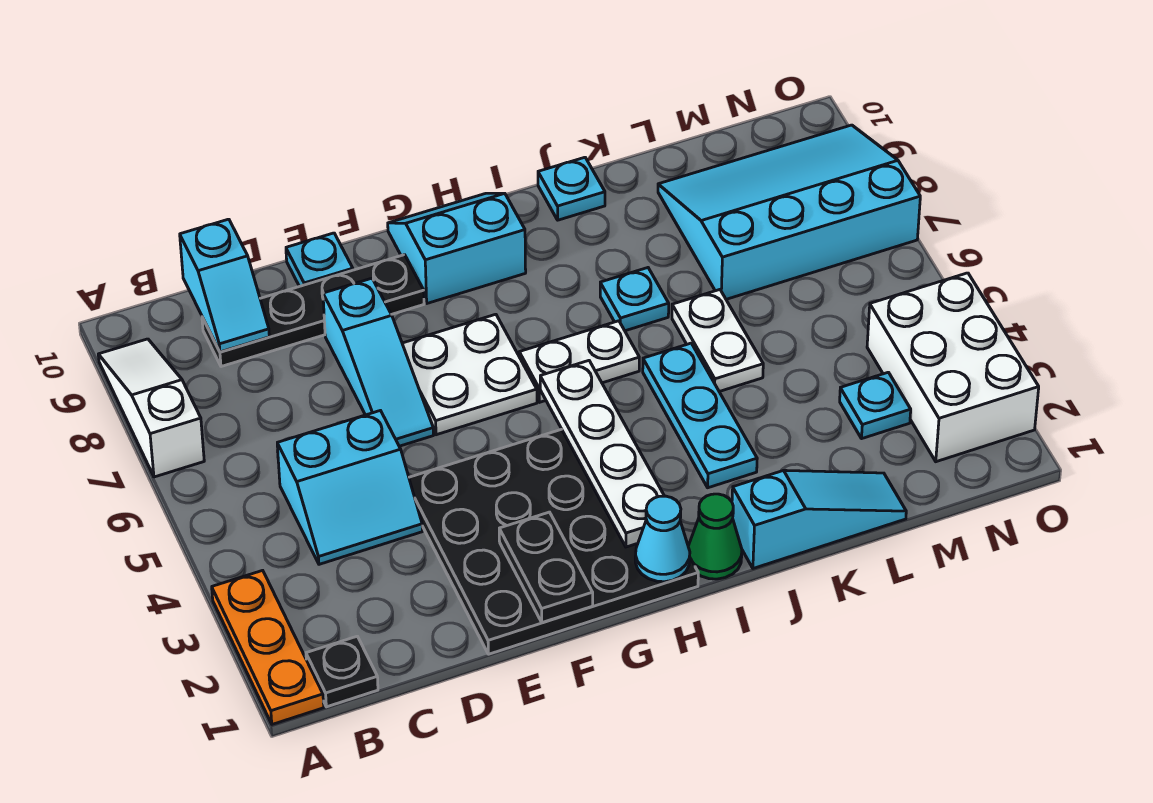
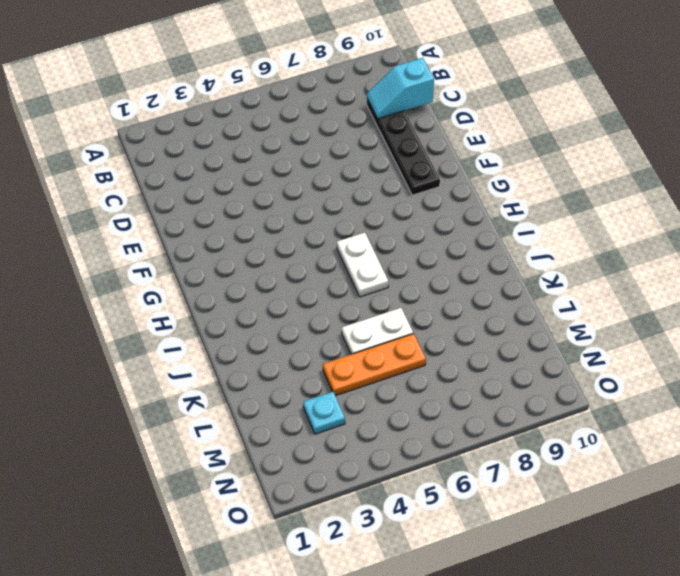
orange plate L4:L6 level 1 -> orange plate A1:A3 level 1
none -> white slope A7:A9 level 1 top 7
none -> black plate B1 level 1
none -> cyan slope C4:D5 level 1 top 5

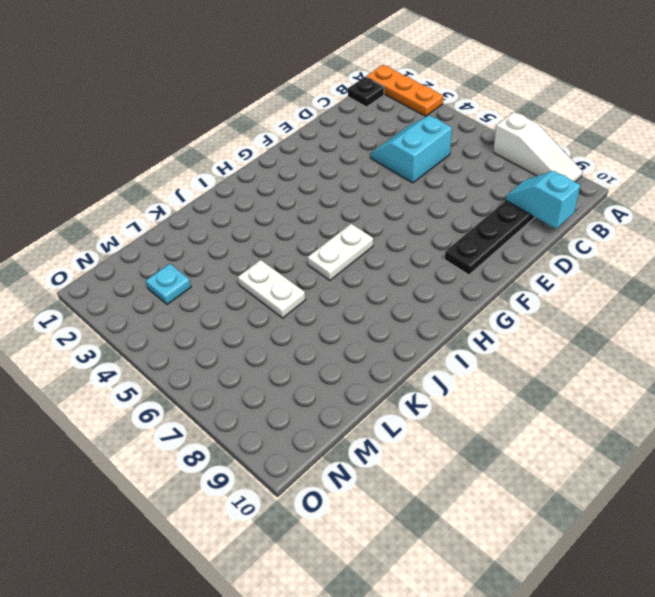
none -> black plate E1:H4 level 1
none -> cyan slope E6:E8 level 1 top 8
none -> cyan plate E10 level 1

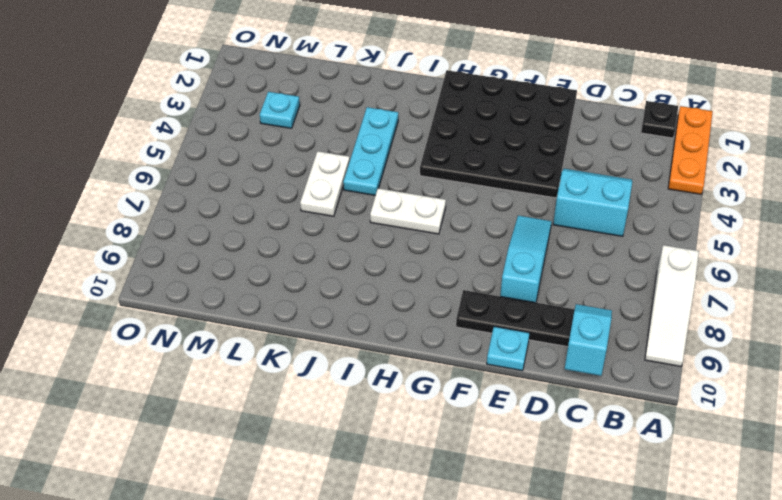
none -> white plate F6:G7 level 1
none -> cyan slope G9:H10 level 1 top 9
none -> green cone I1 level 1

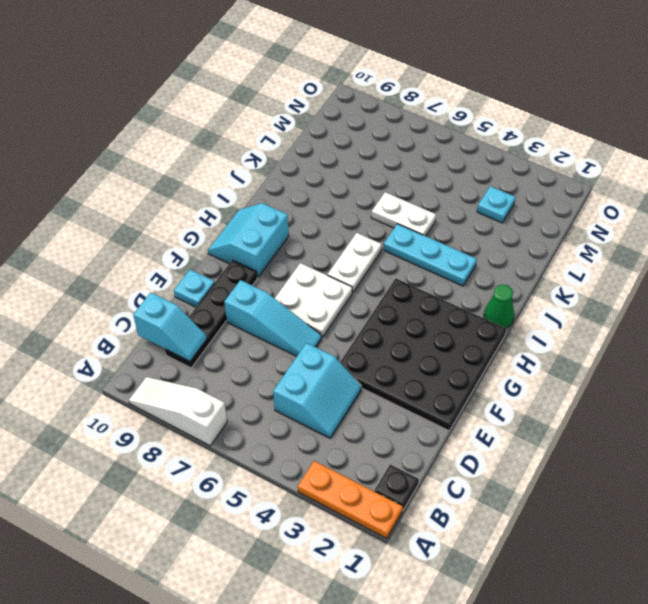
none -> cyan slope J1:L1 level 1 top J
none -> cyan plate J7 level 1
none -> cyan plate J10 level 1

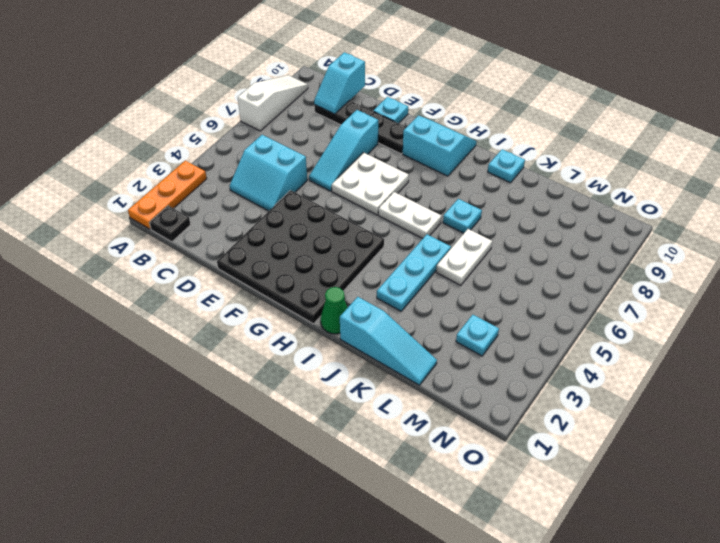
none -> cyan slope L7:O9 level 1 top 7
none -> white brick N2:O4 level 1
none -> black plate F1:F2 level 2

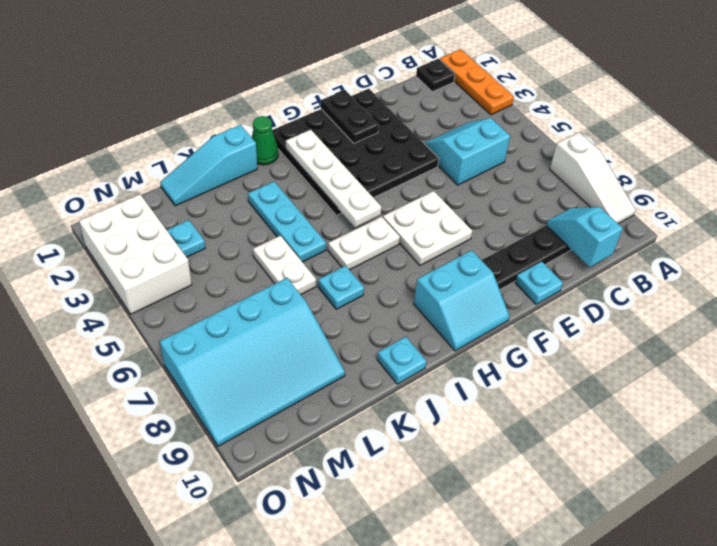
none -> cyan slope E6:E8 level 1 top 8
none -> cyan cone H1 level 2

